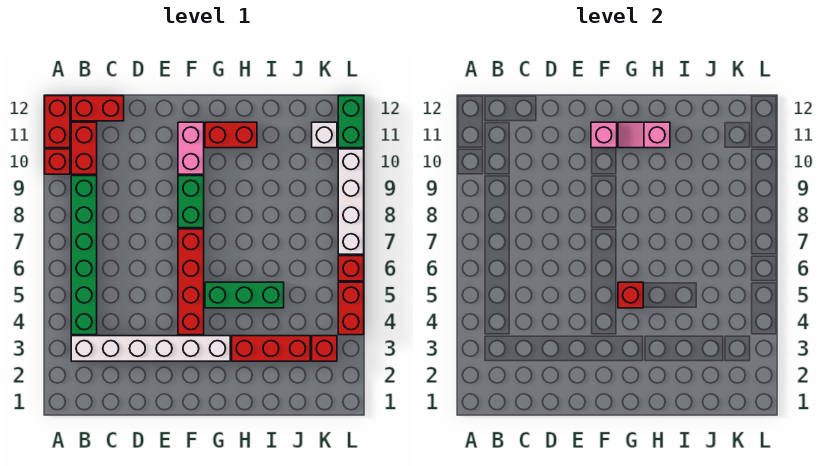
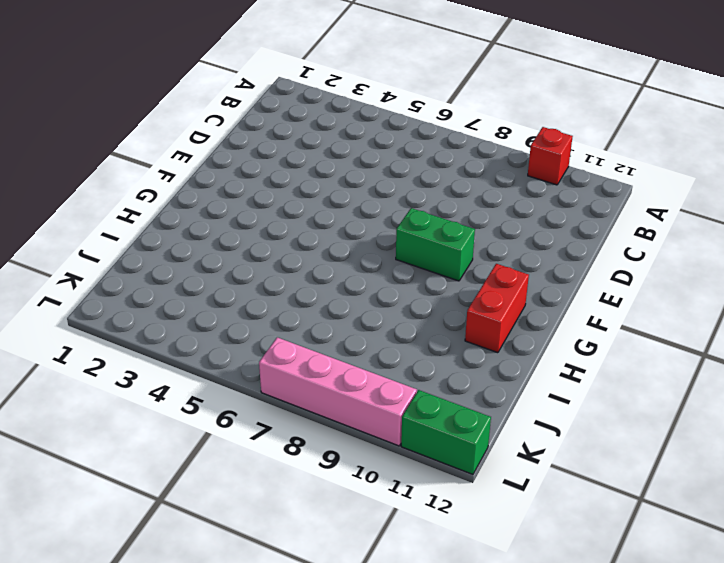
pink brick L7:L10 level 1 -> white brick L7:L10 level 1
none -> red brick A11:A12 level 1
none -> white brick B3:G3 level 1
none -> green brick B4:B9 level 1

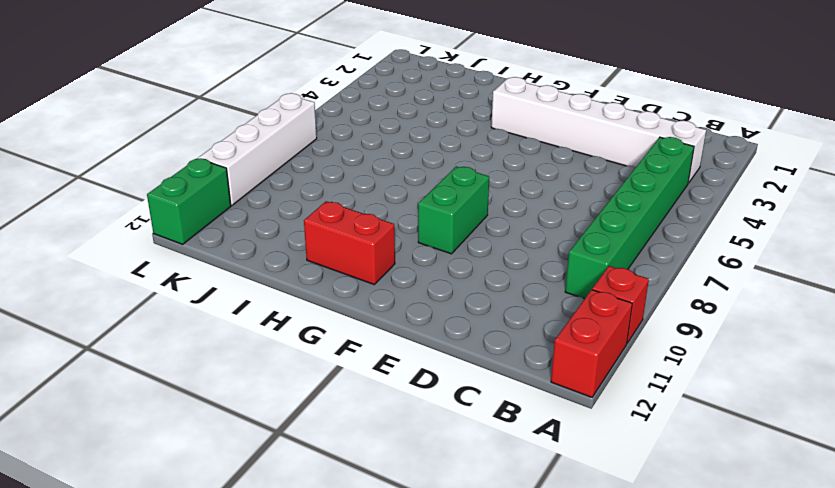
none -> red brick B10:B11 level 1
none -> red brick B12:C12 level 1
none -> red brick F4:F7 level 1

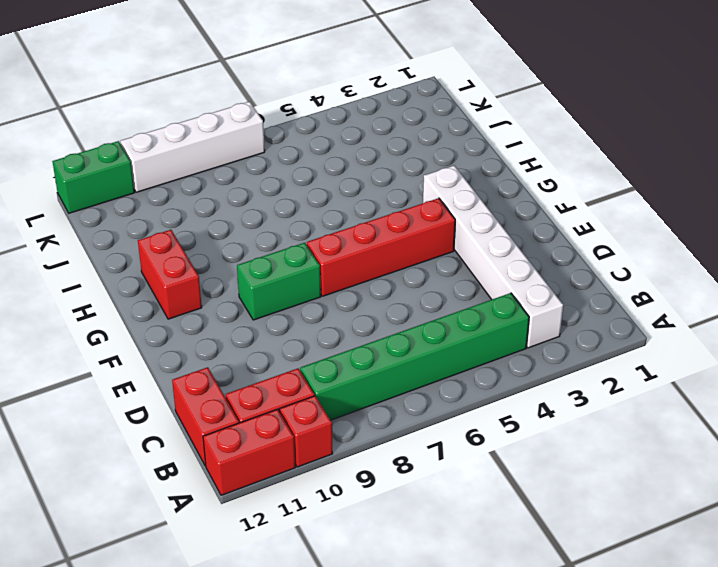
none -> pink brick F10:F11 level 1
none -> green brick G5:I5 level 1
none -> red brick H3:J3 level 1

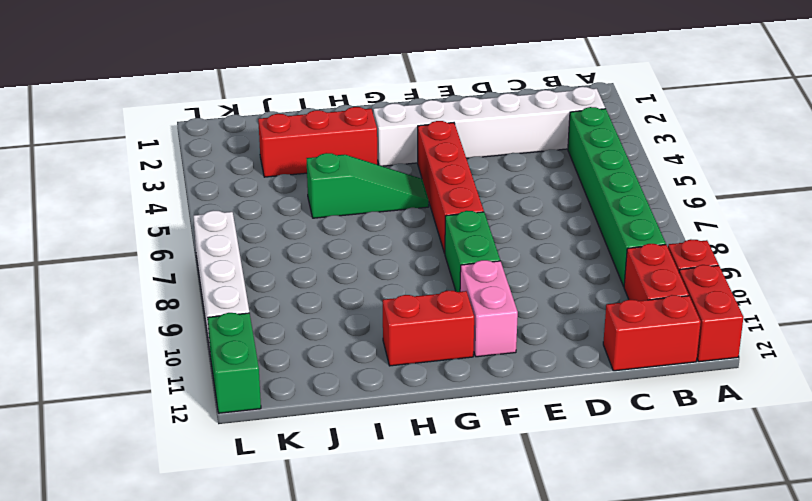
green slope G5:I5 level 1 top I -> green brick G5:I5 level 1
none -> red brick K3 level 1
none -> white brick K11 level 1
none -> red brick L4:L5 level 1

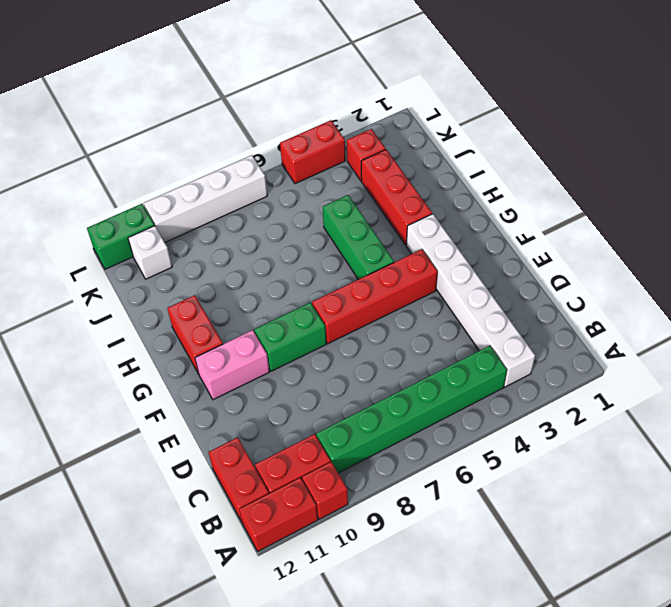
none -> red brick L6 level 1
none -> pink brick F11 level 2
none -> red brick G5 level 2

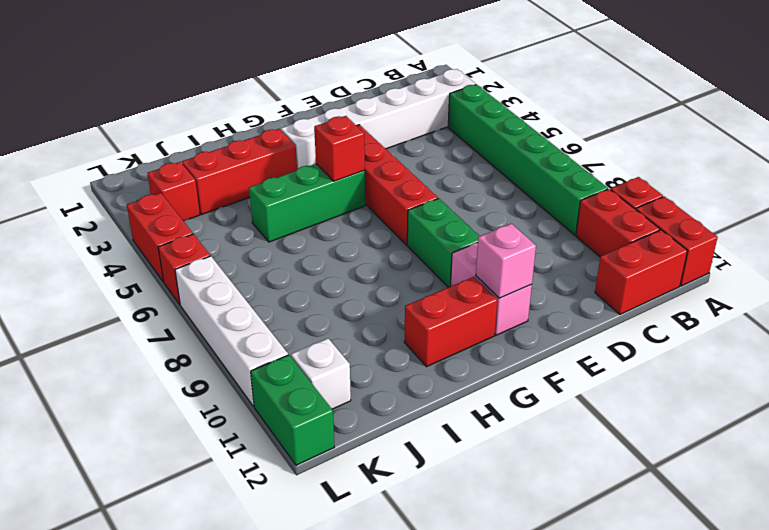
none -> pink slope G11:H11 level 2 top H

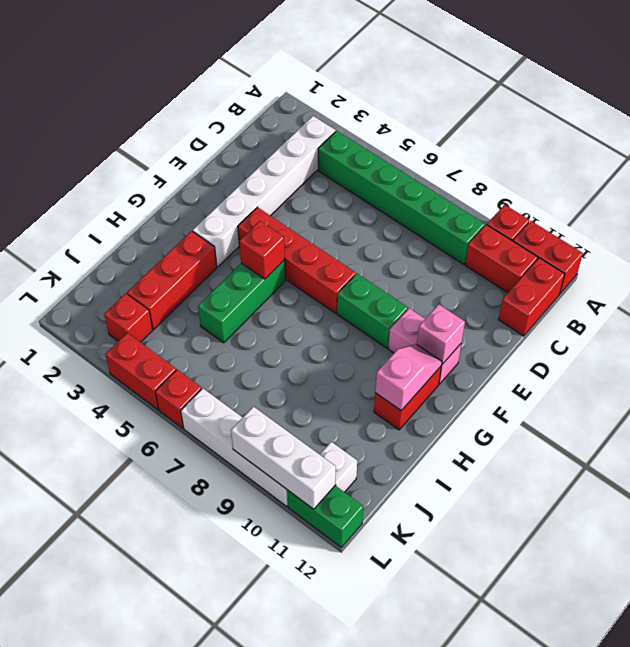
white brick L9:L11 level 2 -> none

